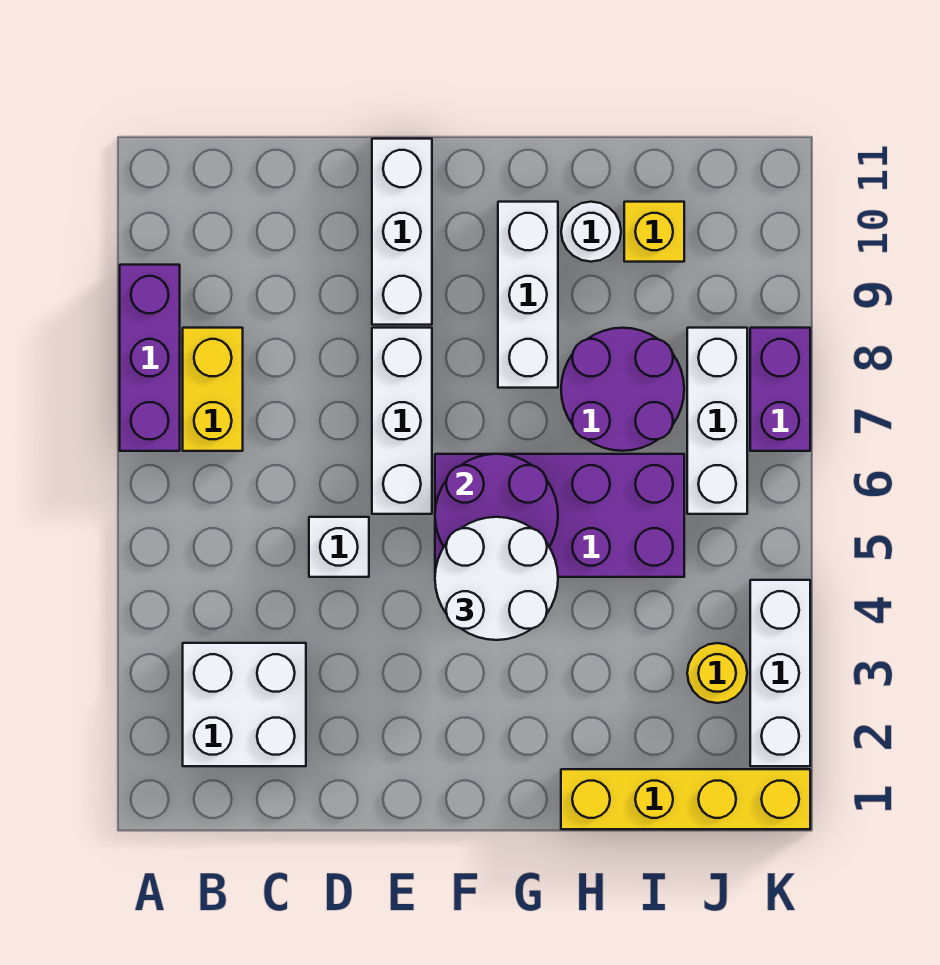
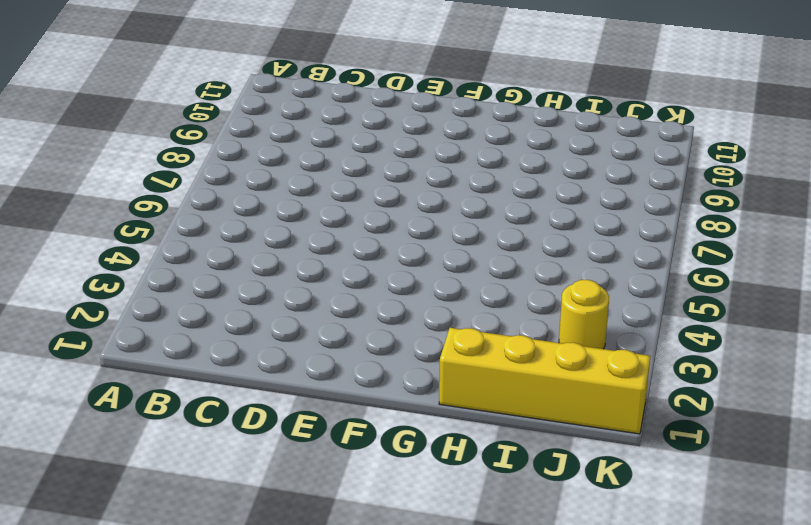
none -> purple brick A7:A9 level 1
none -> white brick B2:C3 level 1
none -> yellow brick B7:B8 level 1

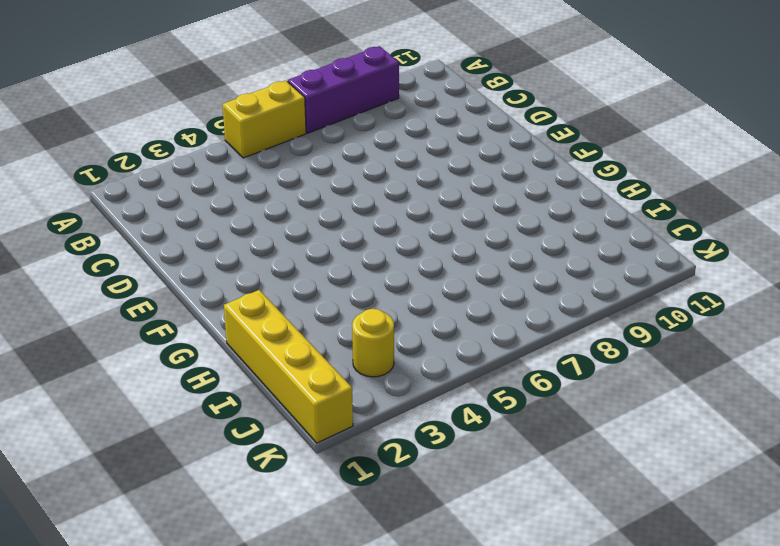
yellow brick A5:A6 level 1 -> yellow brick B7:B8 level 1
none -> white brick B2:C3 level 1
none -> white brick D5 level 1
none -> white brick E6:E8 level 1

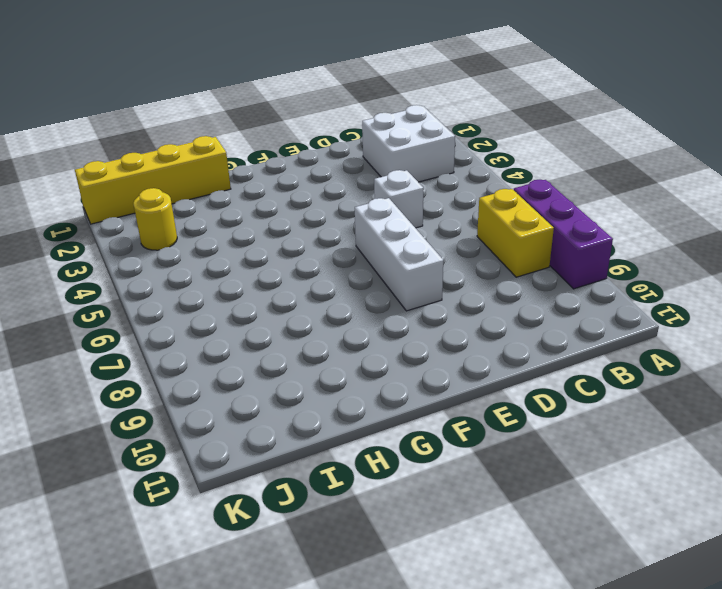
none -> white brick E9:E11 level 1
none -> purple brick F5:I6 level 1
none -> white brick G8:G10 level 1

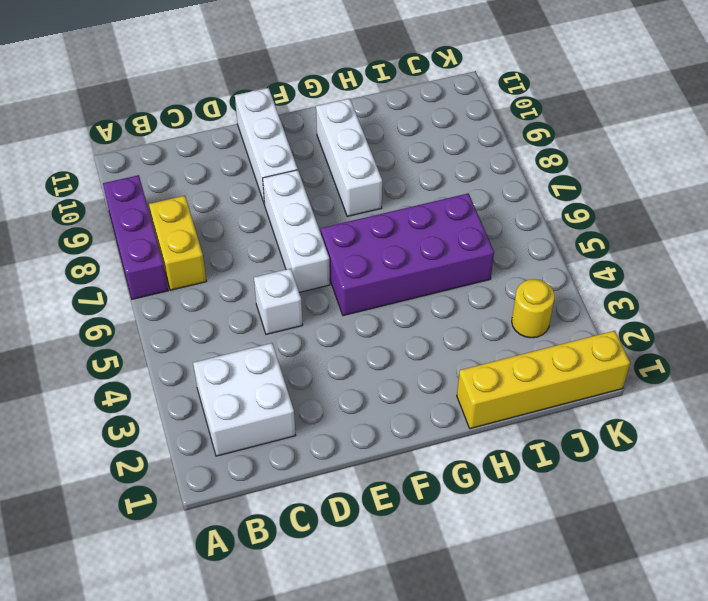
none -> purple round brick H7:I8 level 1
none -> white round brick H10 level 1
none -> yellow brick I10 level 1

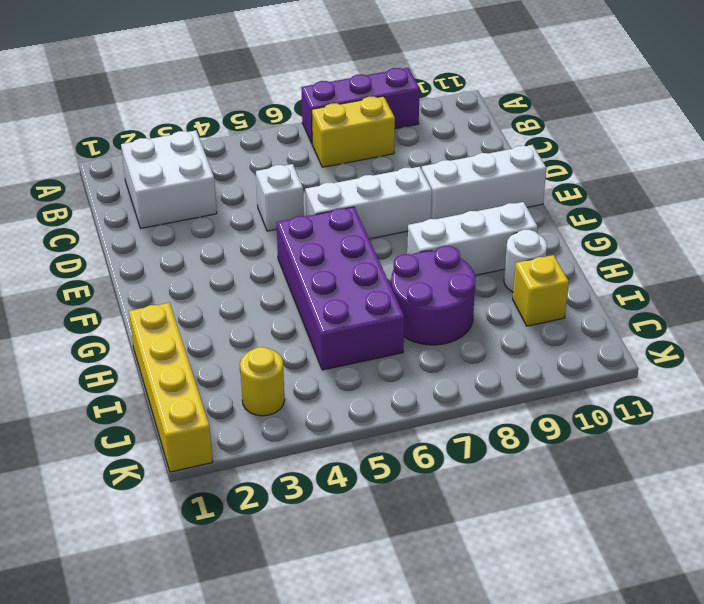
none -> white brick J6:J8 level 1
none -> white brick K2:K4 level 1
none -> purple brick K7:K8 level 1

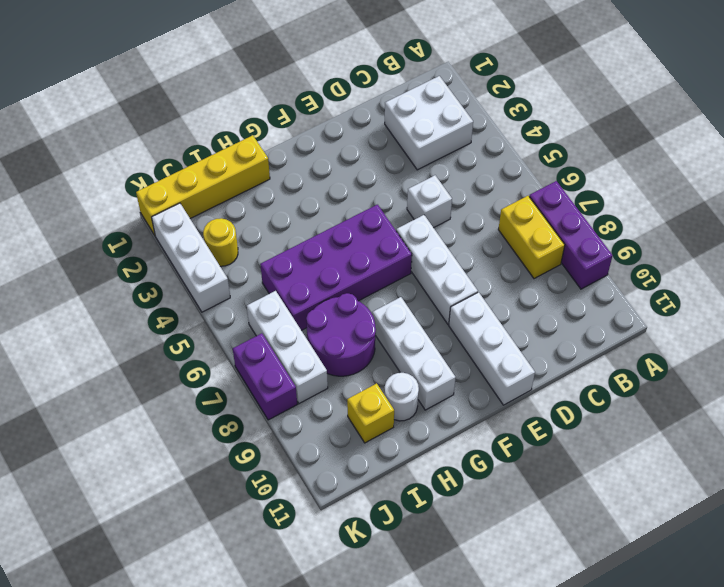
none -> purple round brick F5:G6 level 2
none -> white round brick F4:G5 level 3

